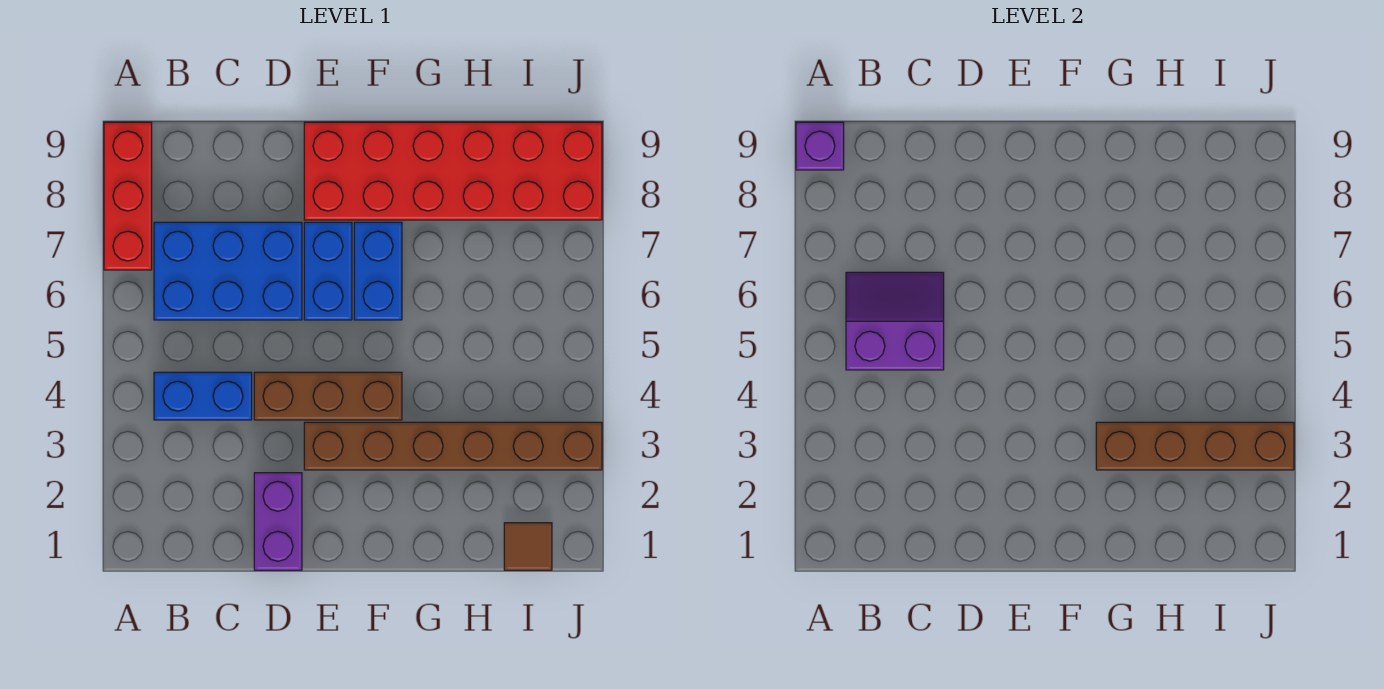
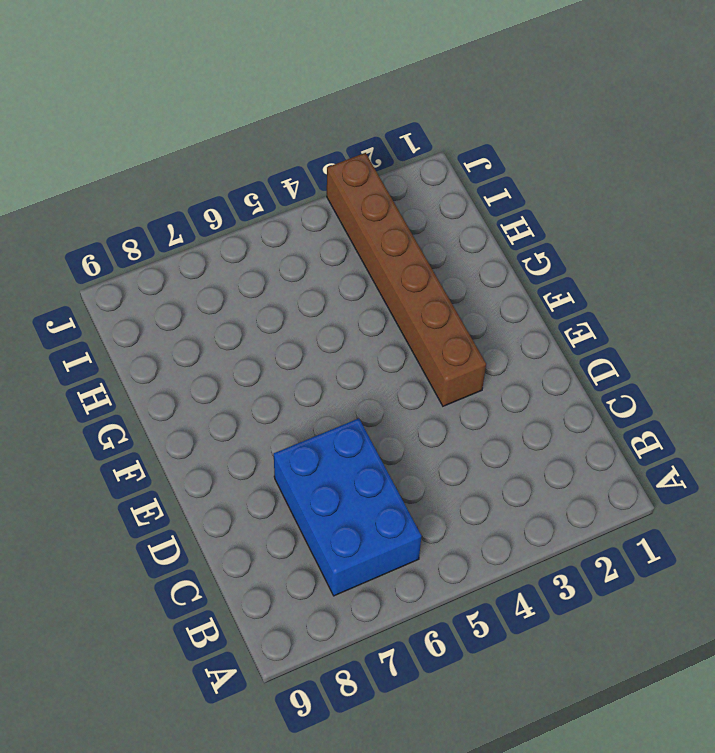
none -> red brick A7:A9 level 1
none -> blue brick B4:C4 level 1
none -> purple brick D1:D2 level 1

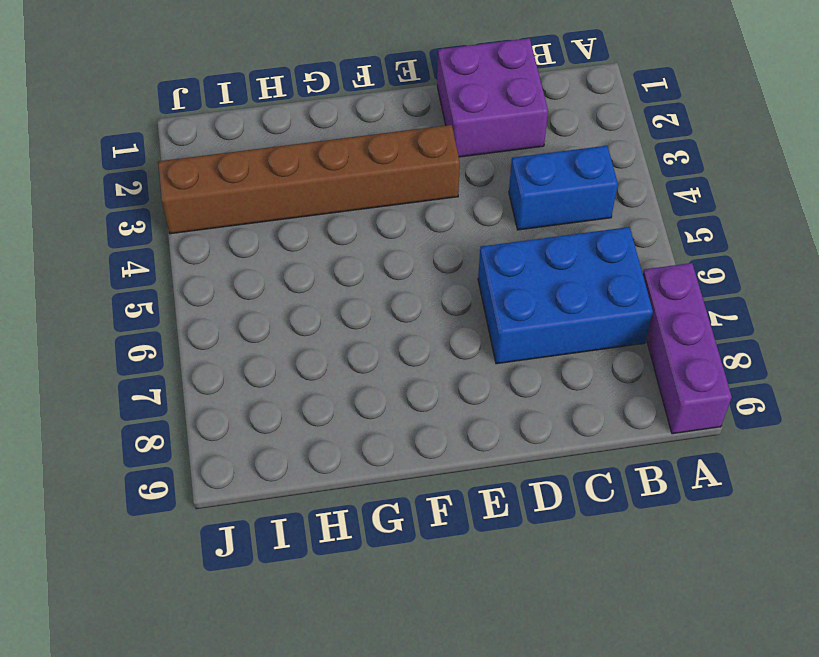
purple brick A7:A9 level 1 -> red brick A7:A9 level 1
purple brick C1:D2 level 1 -> purple brick D1:D2 level 1
none -> brown brick D4:F4 level 1
none -> blue brick E6:E7 level 1
none -> red brick E8:J9 level 1

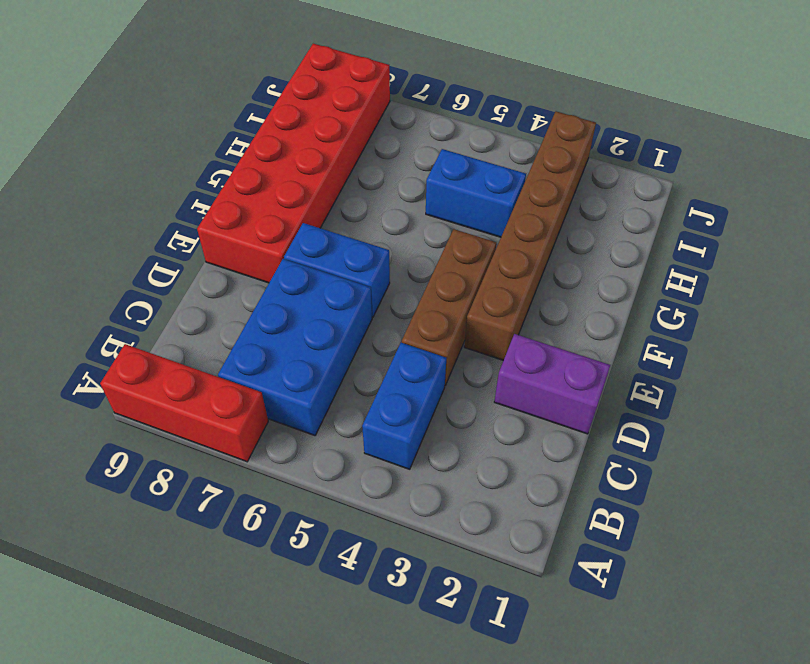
blue brick H4:H5 level 1 -> blue brick F6:F7 level 1
none -> brown tile I1 level 1
none -> purple brick A9 level 2
none -> purple slope B5:C6 level 2 top 5

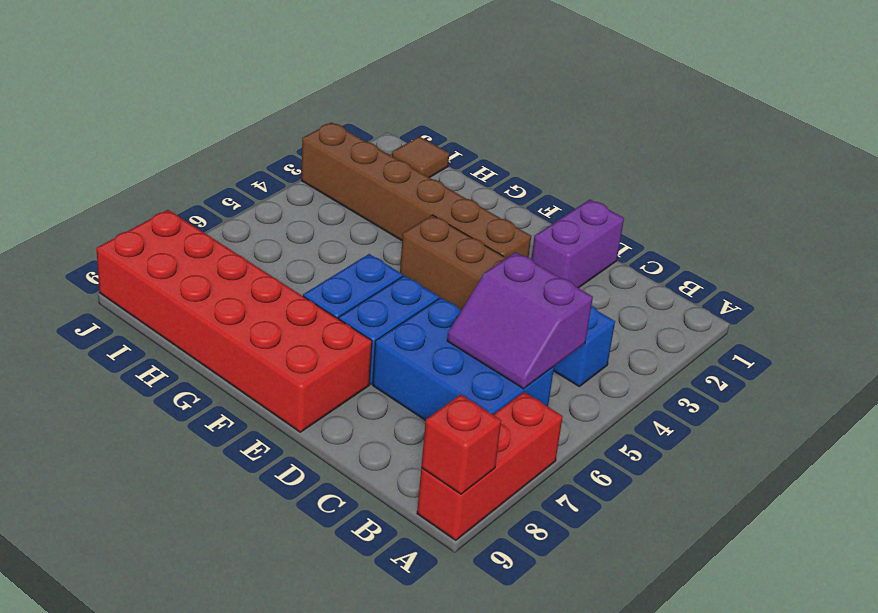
red brick A9 level 2 -> purple brick A9 level 2
none -> brown brick G3:J3 level 2

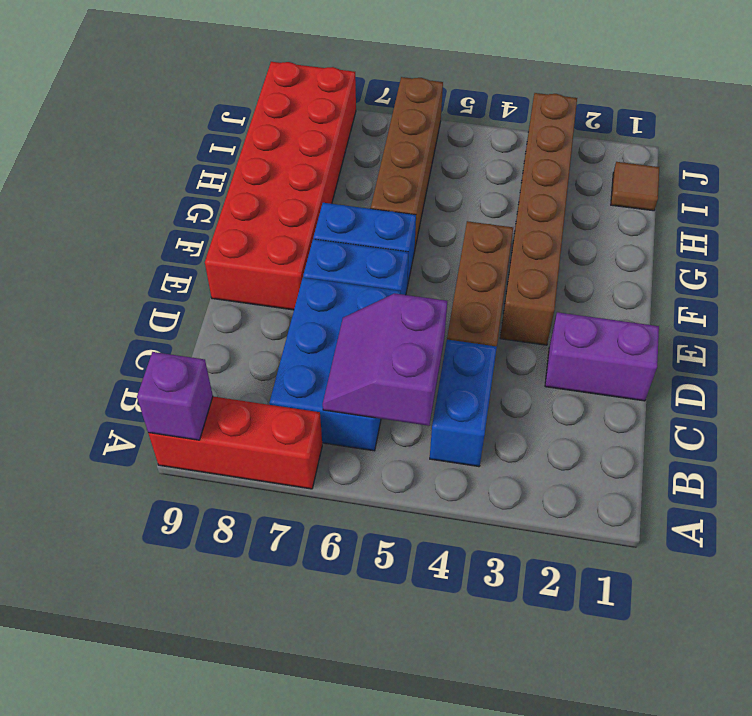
brown brick G6:J6 level 1 -> brown brick G3:J3 level 2

